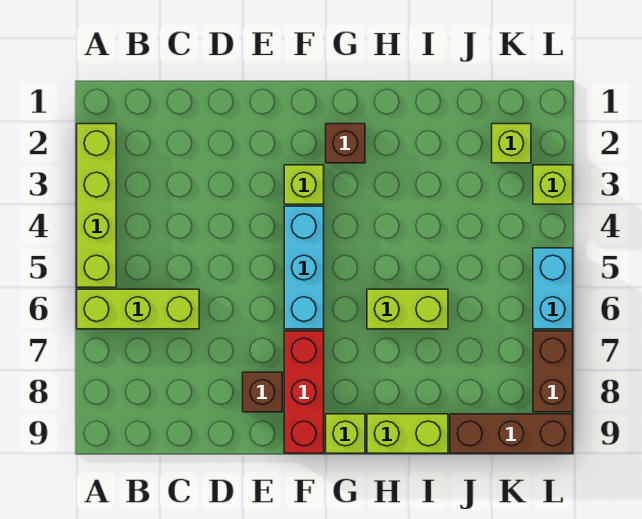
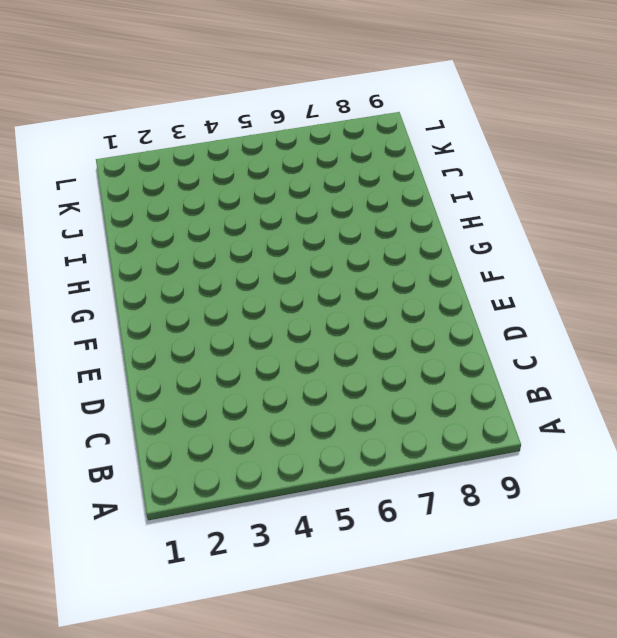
none -> lime brick A2:A5 level 1
none -> lime brick A6:C6 level 1
none -> brown brick E8 level 1

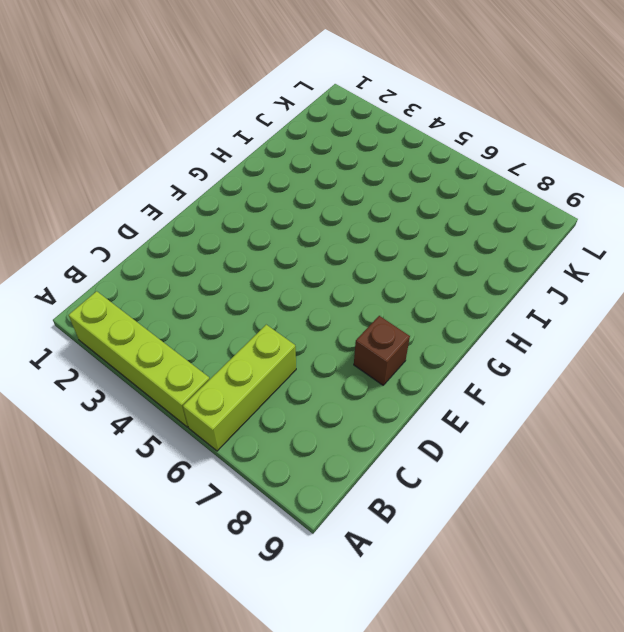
none -> lime brick F3 level 1
none -> cyan brick F4:F6 level 1
none -> red brick F7:F9 level 1

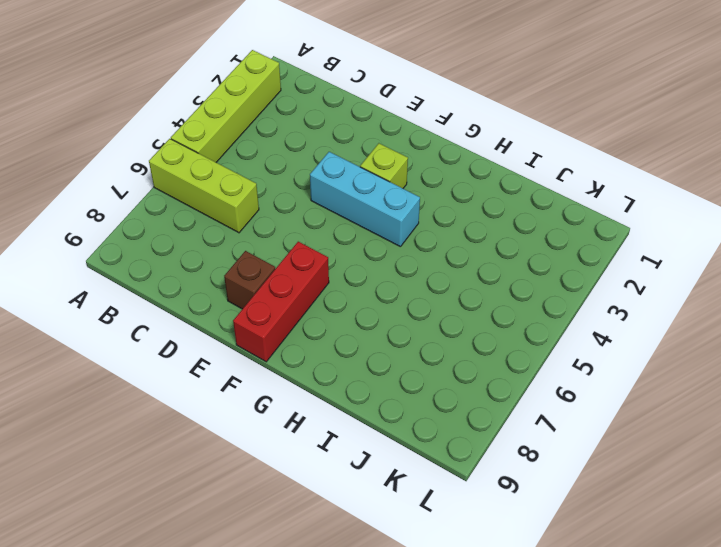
cyan brick E4:G4 level 1 -> cyan brick F4:F6 level 1
none -> brown brick G2 level 1
none -> lime brick G9 level 1
none -> lime brick H6:I6 level 1

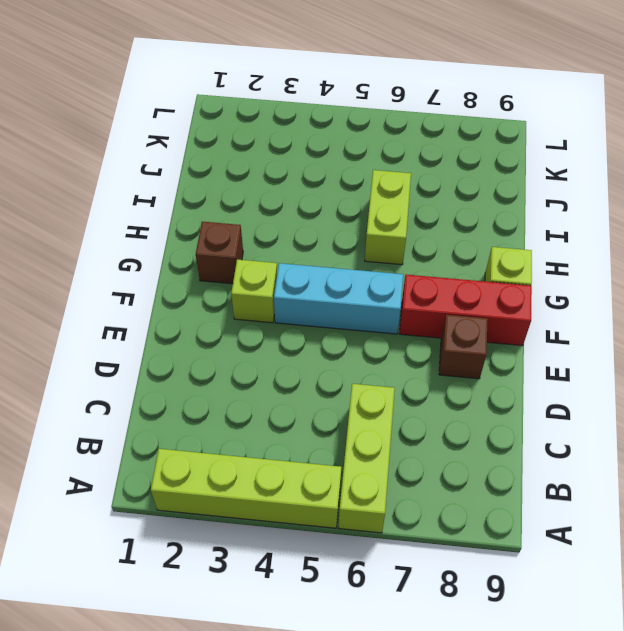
none -> lime brick H9:I9 level 1
none -> brown brick J9:L9 level 1
none -> lime brick K2 level 1

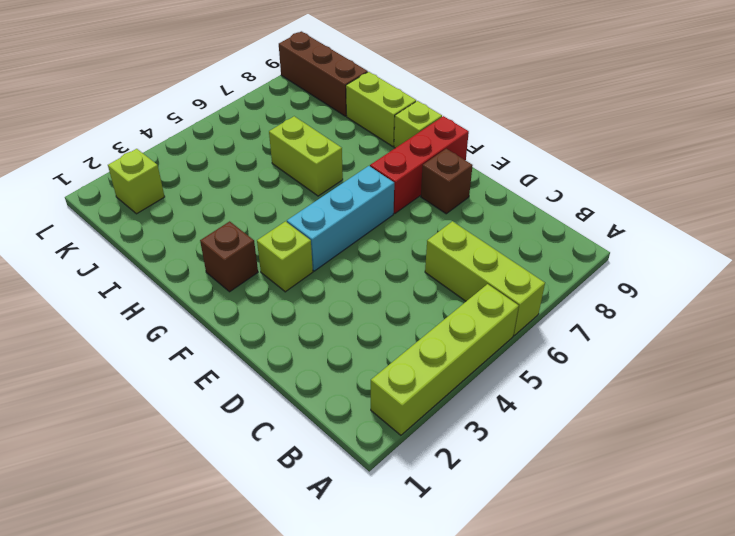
none -> lime brick L3 level 1
none -> cyan brick L5:L6 level 1
none -> brown brick L7:L8 level 1

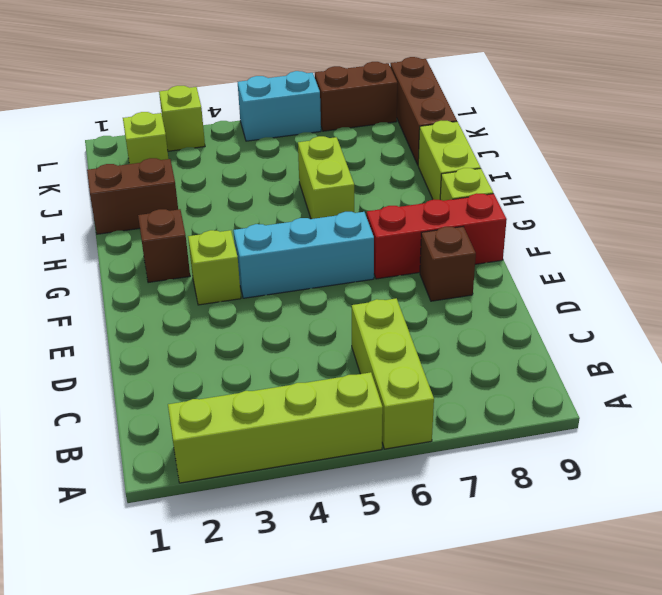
brown brick I1:I2 level 1 -> none

